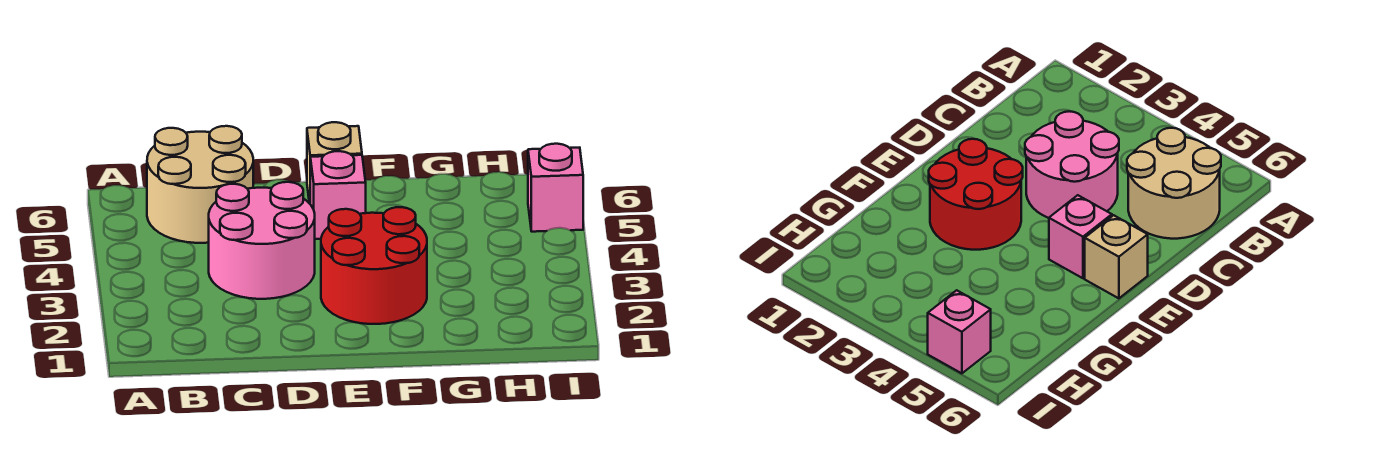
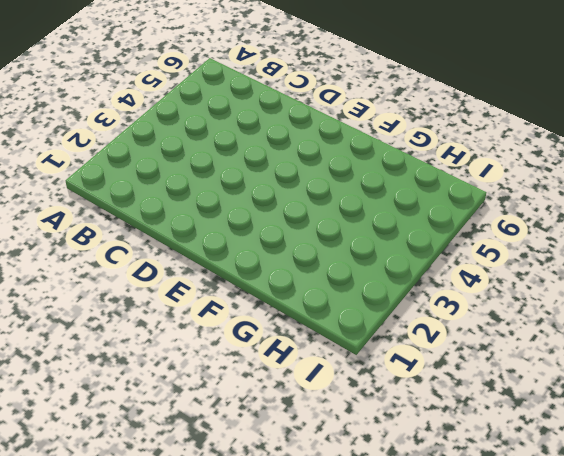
none -> tan round brick B5:C6 level 1
none -> pink round brick C3:D4 level 1

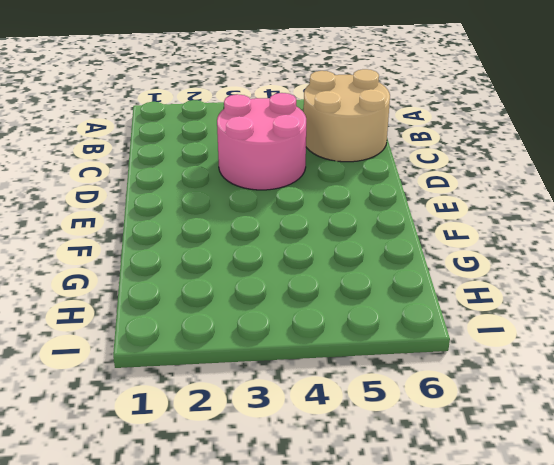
none -> red round brick E2:F3 level 1
none -> pink brick E5 level 1

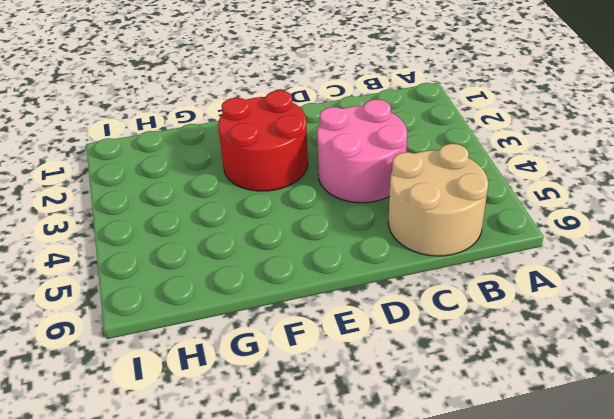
none -> pink brick E5 level 1
none -> tan brick E6 level 1

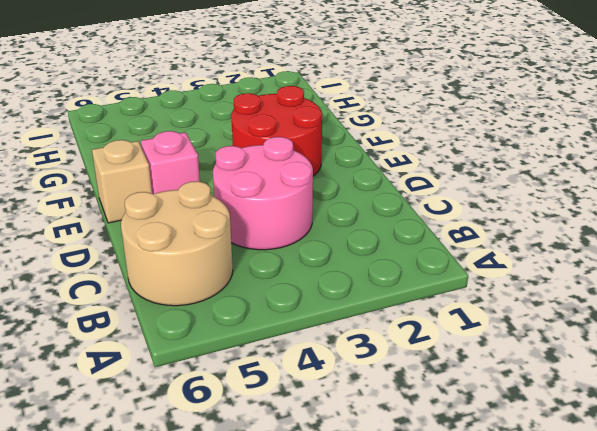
none -> pink brick I5 level 1

